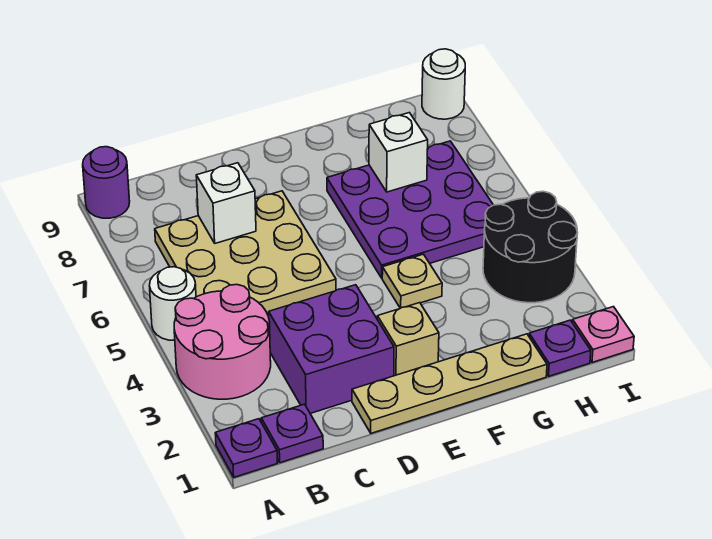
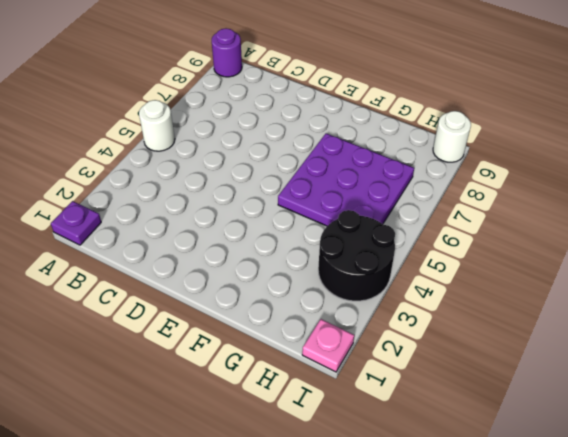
none -> pink round brick A3:B4 level 1
none -> purple plate B1 level 1
none -> tan plate B5:D7 level 1

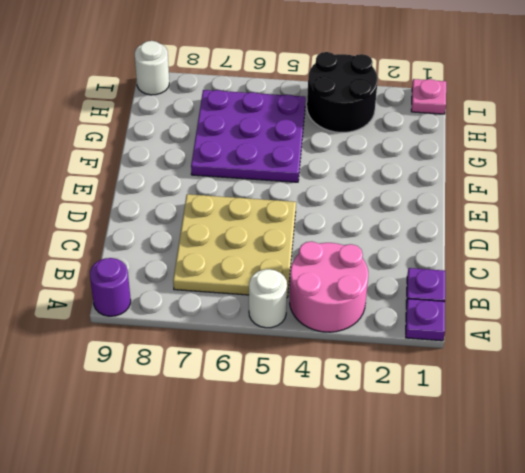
none -> purple brick C2:D3 level 1
none -> tan plate D1:G1 level 1
none -> tan brick E2 level 1

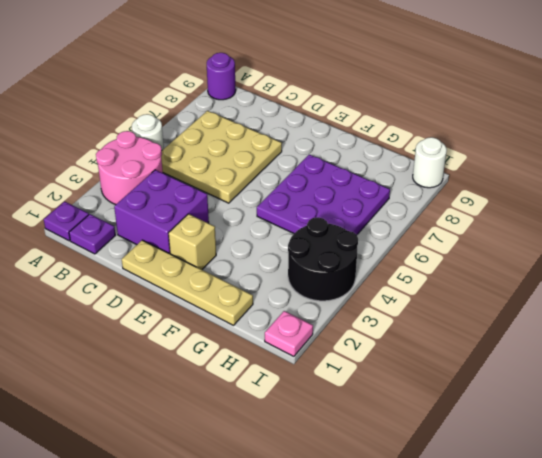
none -> tan plate F4 level 1
none -> purple plate H1 level 1
none -> white brick C7 level 2

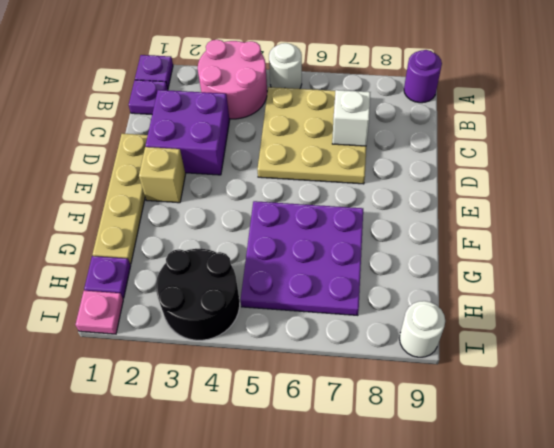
none -> tan plate F4 level 1
none -> white brick G7 level 2

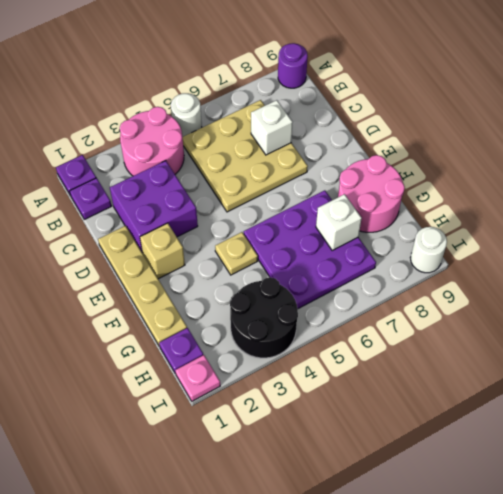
pink round brick F8:G9 level 1 -> none

